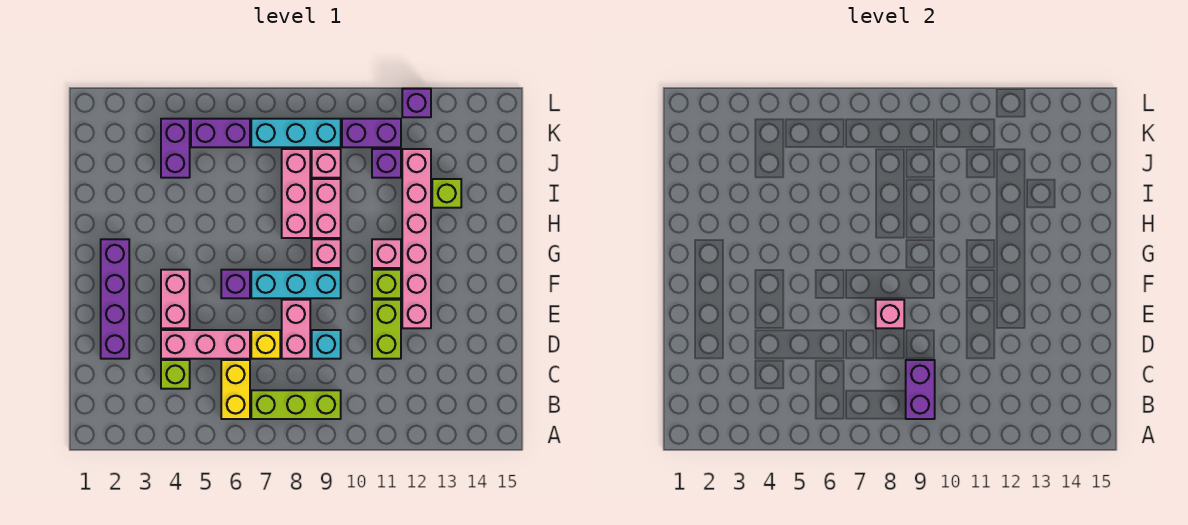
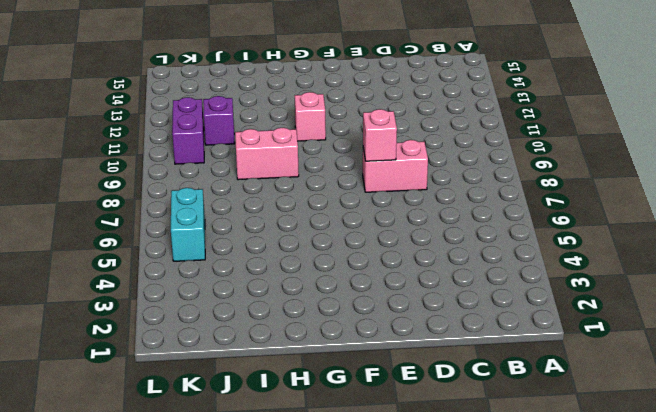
cyan brick K5:K6 level 1 -> purple brick K5:K6 level 1
none -> yellow brick B6:C6 level 1
none -> lime brick B7:B9 level 1
none -> lime brick C4 level 1

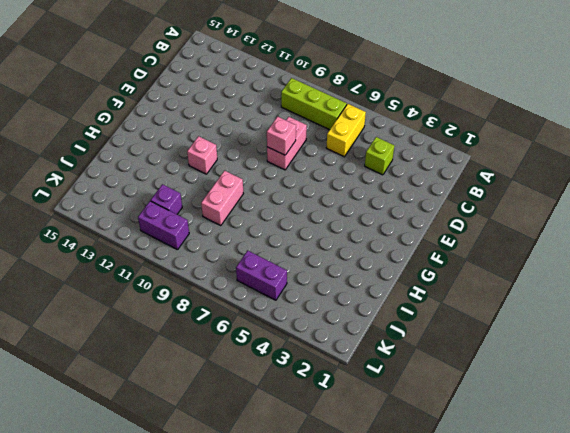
none -> purple brick D2:G2 level 1
none -> pink brick D4:D6 level 1
none -> yellow brick D7 level 1

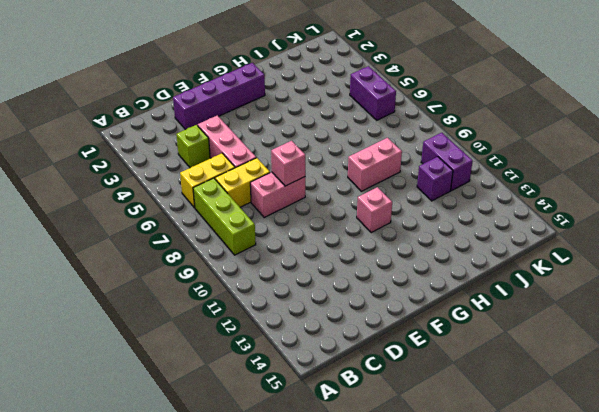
yellow brick C7:D7 level 1 -> yellow brick D7 level 1
none -> cyan brick D9 level 1
none -> lime brick D11:E11 level 1
none -> pink brick E4:F4 level 1

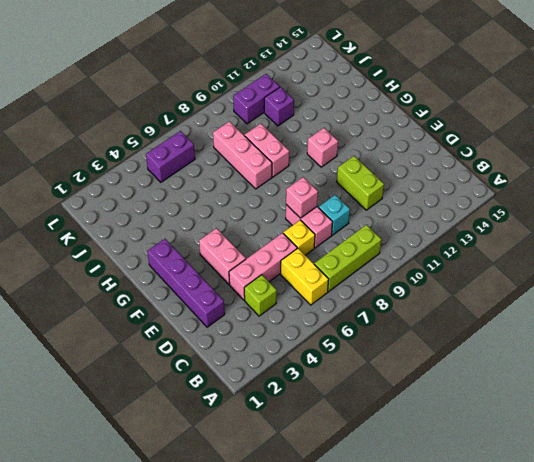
none -> pink brick E12:J12 level 1
none -> purple brick F6 level 1
none -> cyan brick F7:F9 level 1

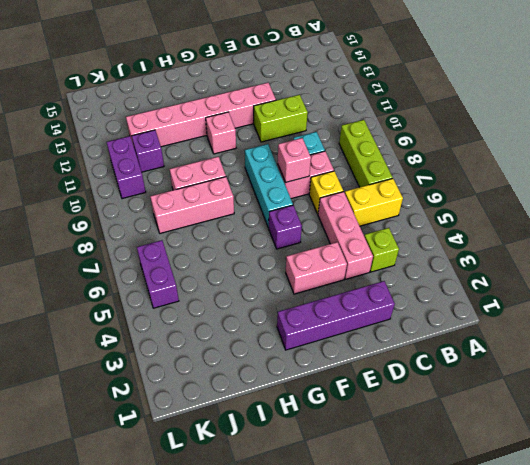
none -> lime brick F11 level 1
none -> pink brick G9 level 1
none -> lime brick I13 level 1

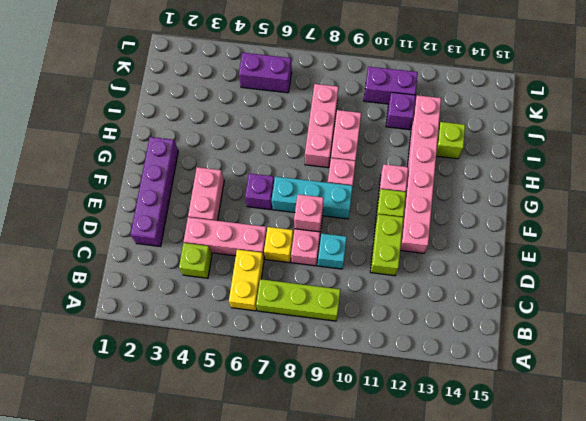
none -> purple brick J4:K4 level 1
none -> pink brick J9 level 1
none -> cyan brick K7:K9 level 1

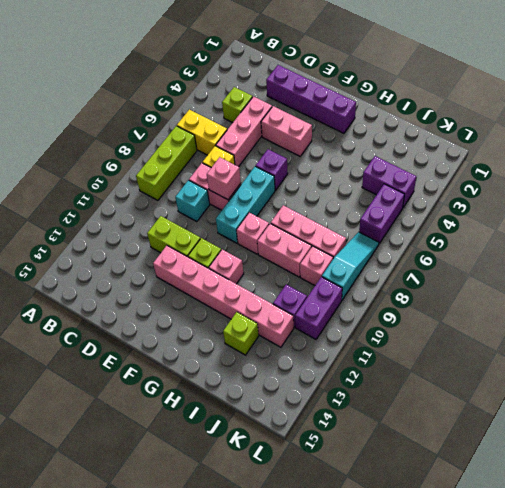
cyan slope K7:K9 level 1 top 9 -> cyan brick K7:K9 level 1
none -> purple brick L12 level 1
none -> purple brick B9:C9 level 2

